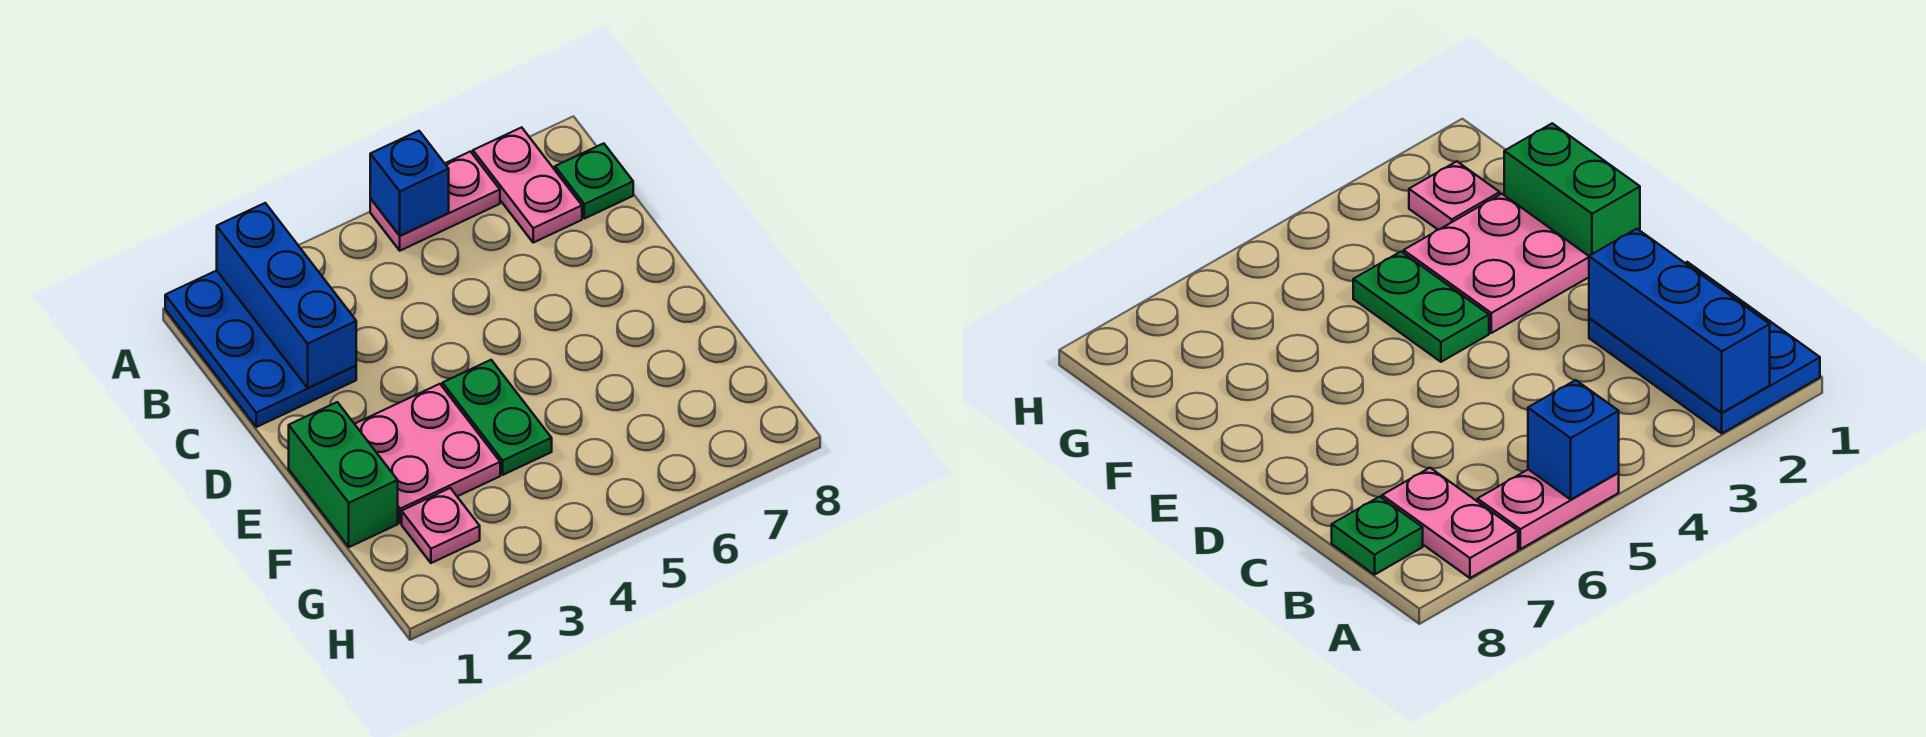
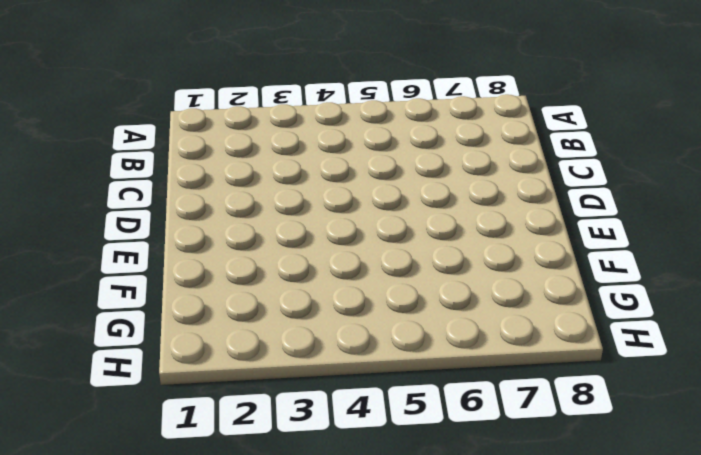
none -> blue plate A1:C2 level 1
none -> pink plate A5:A6 level 1

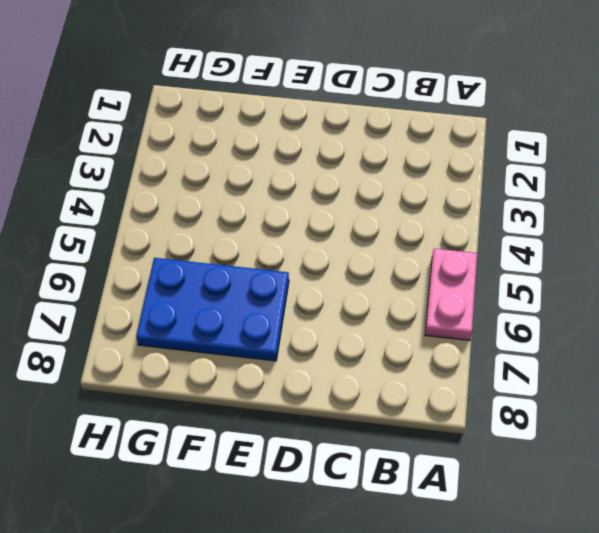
blue plate E6:G7 level 1 -> blue plate A1:C2 level 1
none -> pink plate A7:B7 level 1
none -> green plate B8 level 1

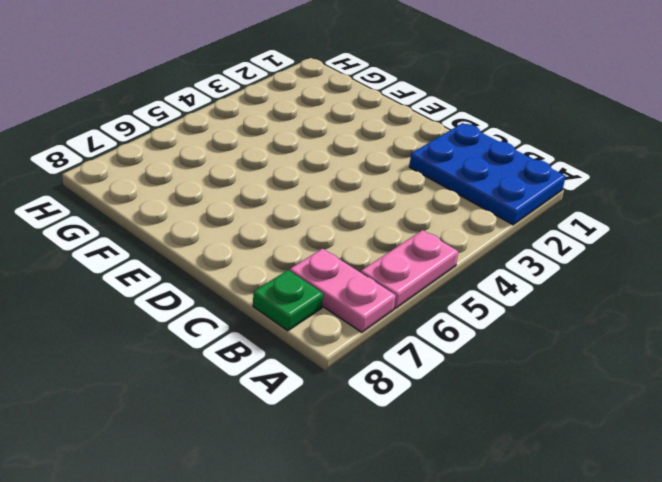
none -> green brick E1:F1 level 1
none -> pink plate E2:F3 level 1

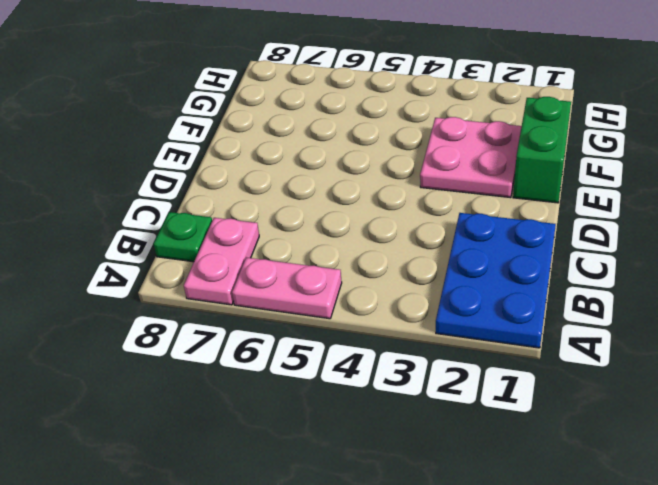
none -> green plate E4:F4 level 1
none -> pink plate G2 level 1

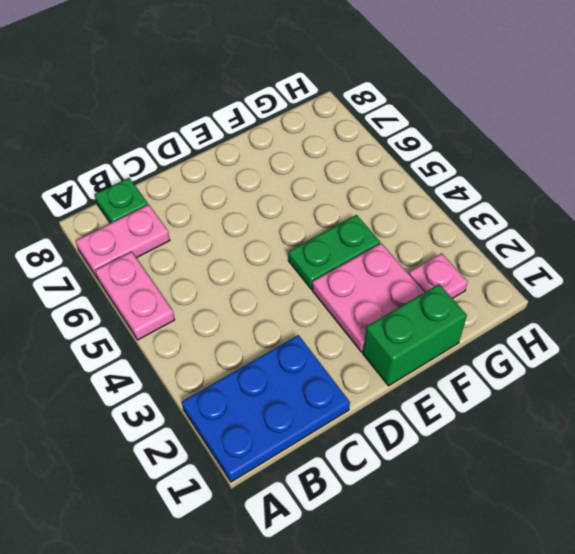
none -> blue brick A2:C2 level 2
none -> blue brick A5 level 2

